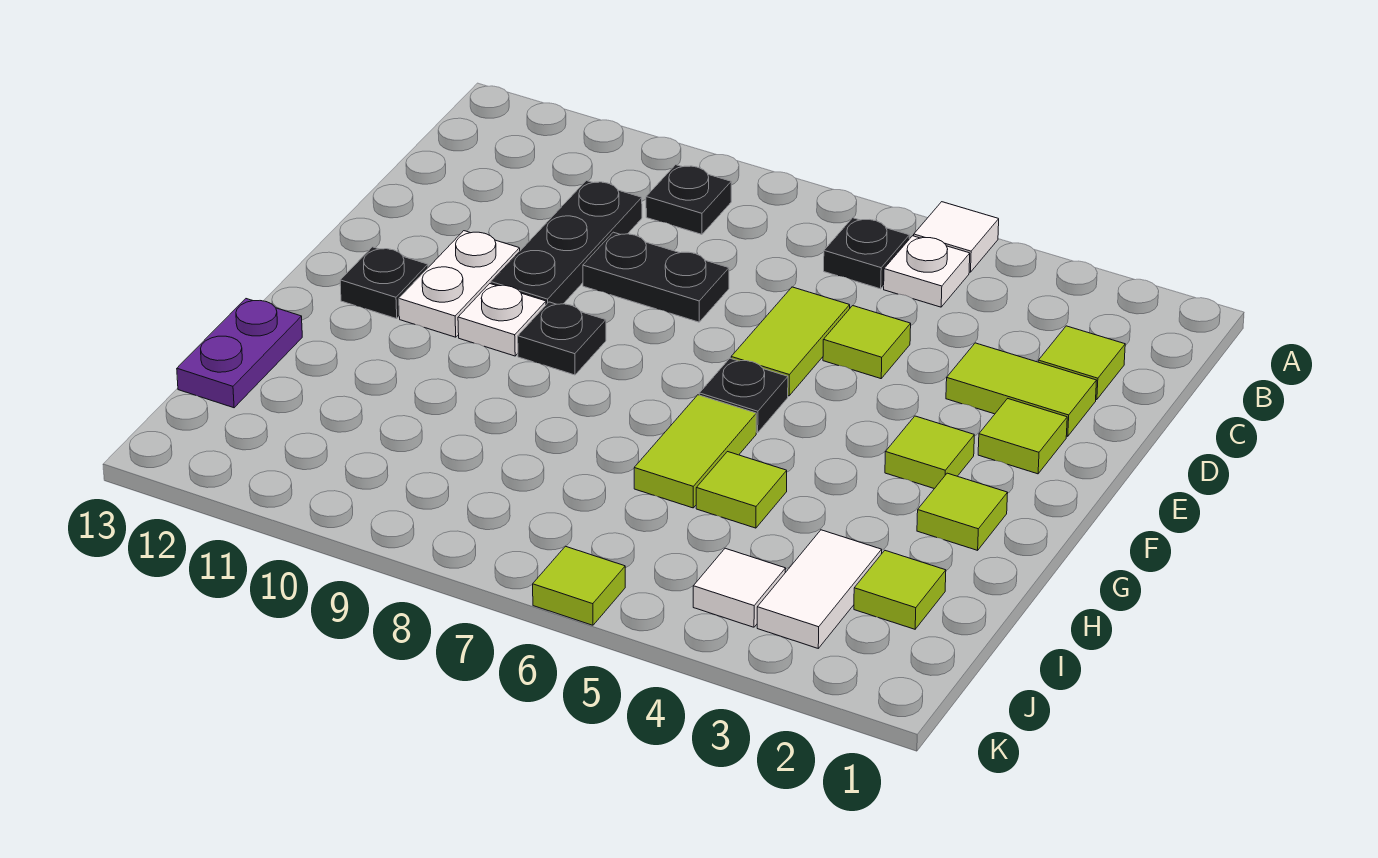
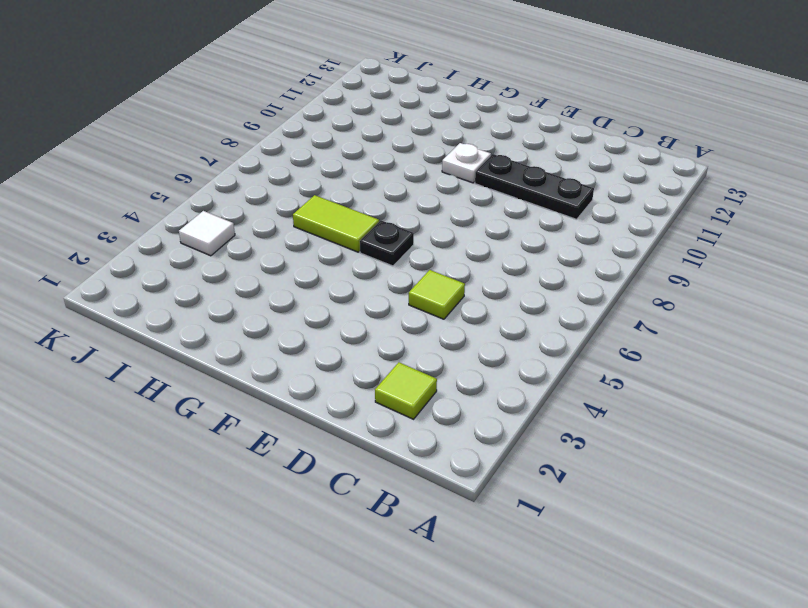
none -> white tile A5 level 1
none -> white plate B5 level 1
none -> black plate B6 level 1

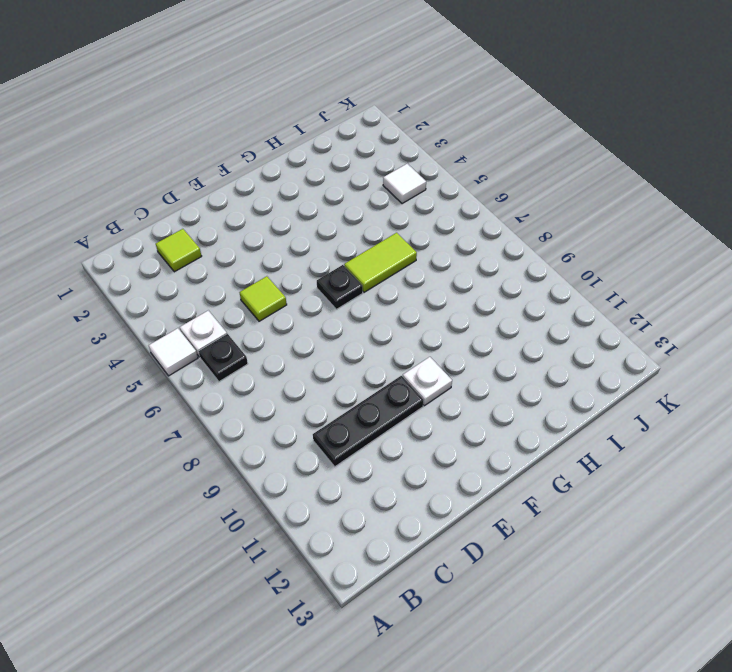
none -> black plate B9 level 1
none -> lime tile D2:D3 level 1
none -> lime tile D6:E6 level 1

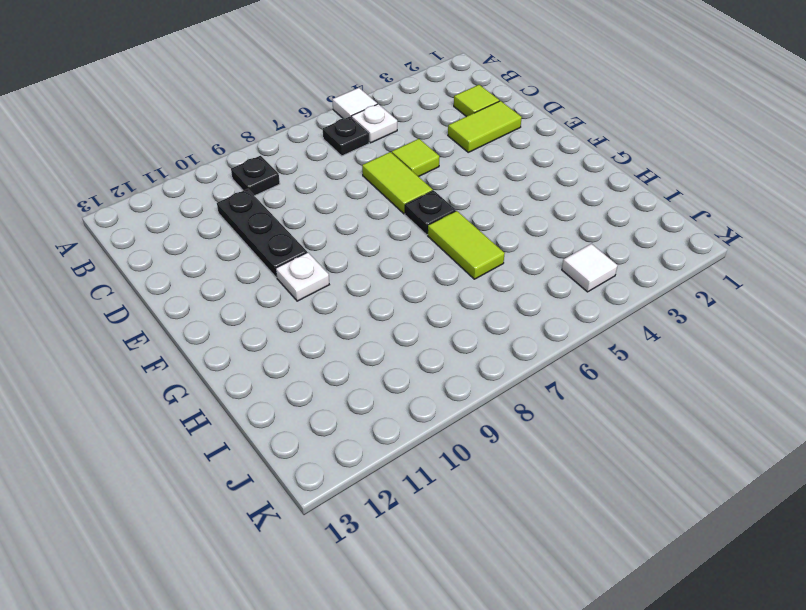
none -> black plate D8:D9 level 1
none -> lime tile E2 level 1
none -> white plate E11:F11 level 1

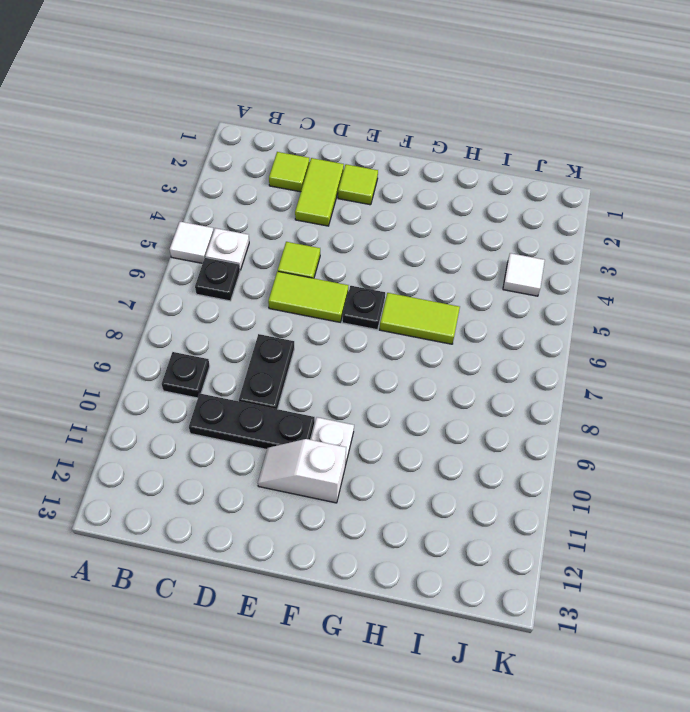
white slope E11:F11 level 1 top F -> white plate E11:F11 level 1
none -> lime tile F3 level 1
none -> black plate F9 level 1
none -> black plate F12 level 1

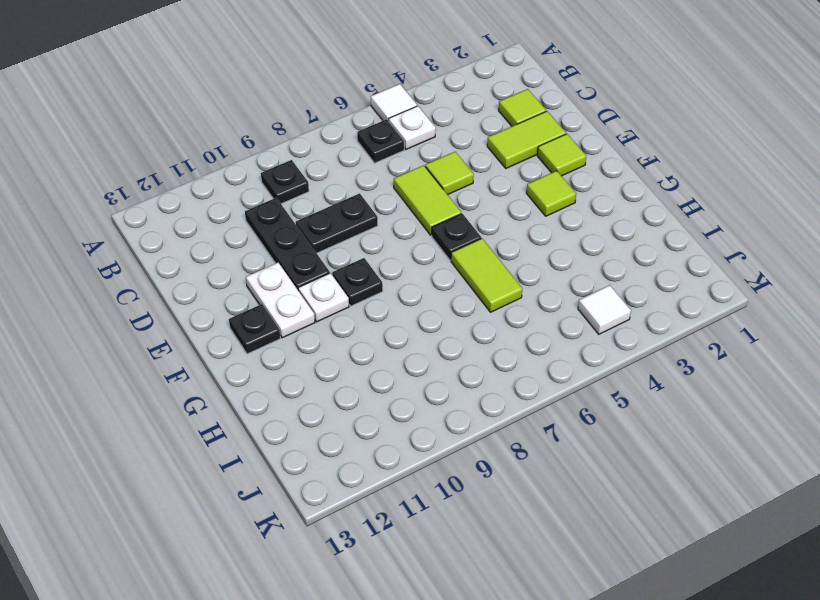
none -> lime tile G2 level 1
none -> lime tile H5 level 1
none -> purple plate H13:I13 level 1

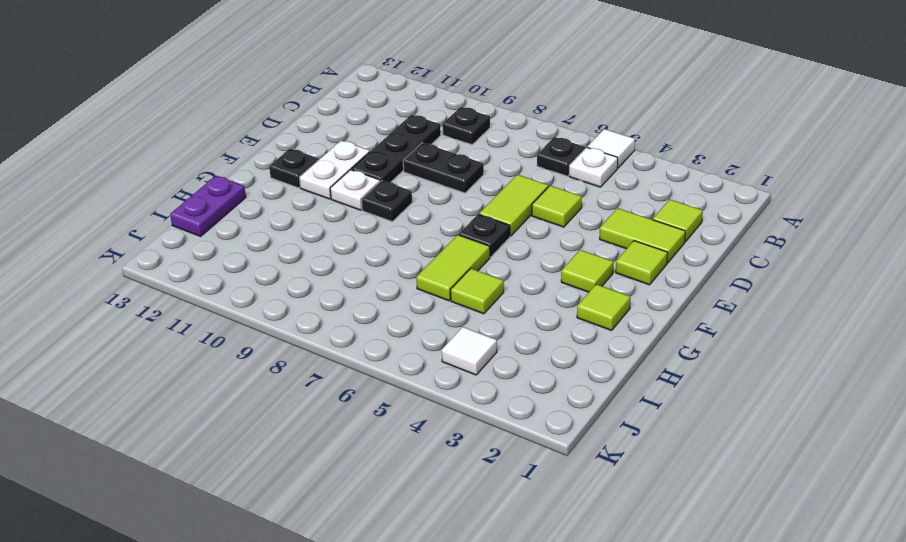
none -> lime tile I2 level 1
none -> white tile I3:J3 level 1
none -> lime tile K6 level 1

